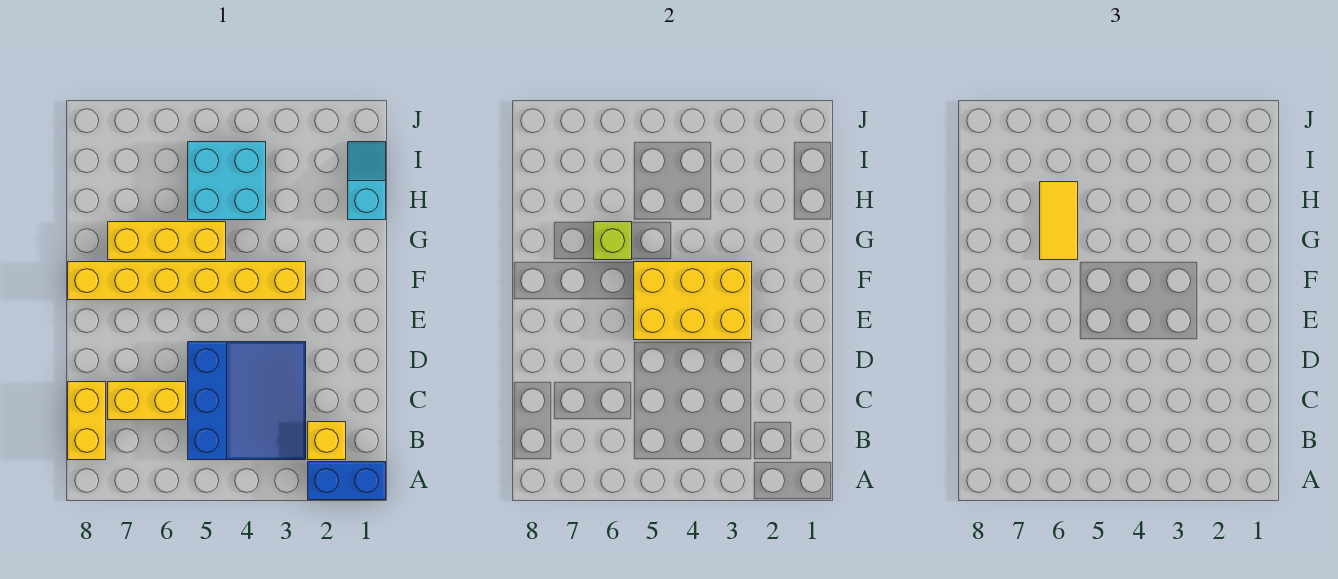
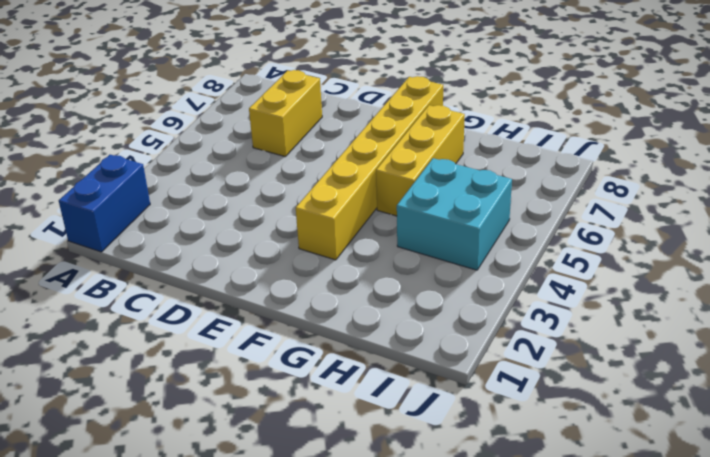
none -> yellow brick B2 level 1
none -> blue slope B3:D5 level 1 top 5
none -> yellow brick B8:C8 level 1

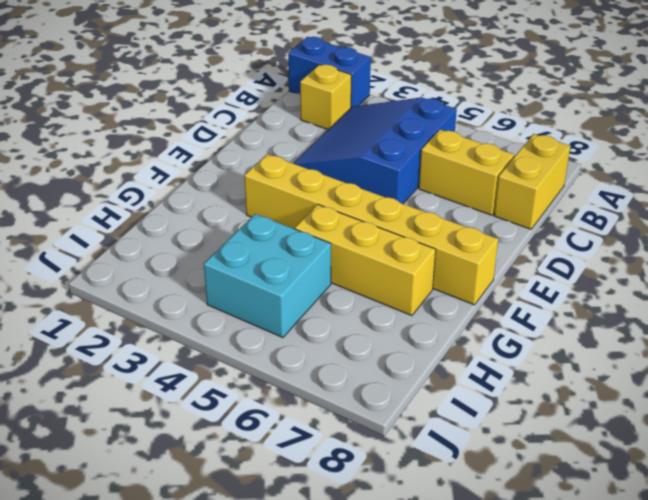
none -> cyan slope H1:I1 level 1 top H
none -> yellow brick E3:F5 level 2
none -> lime brick G6 level 2

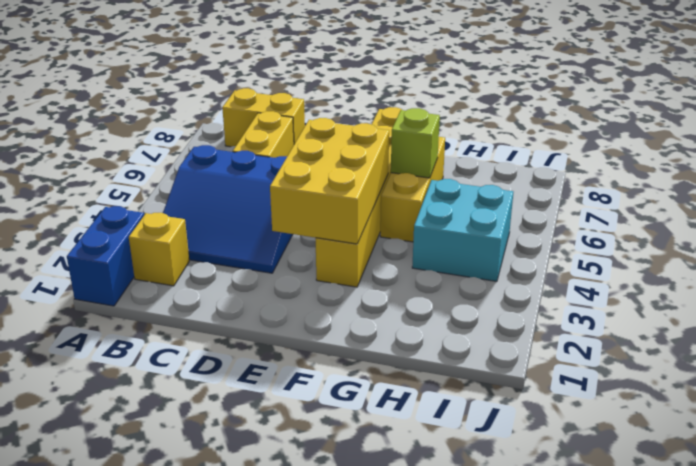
none -> cyan slope H1:I1 level 1 top H
none -> yellow tile G6:H6 level 3

